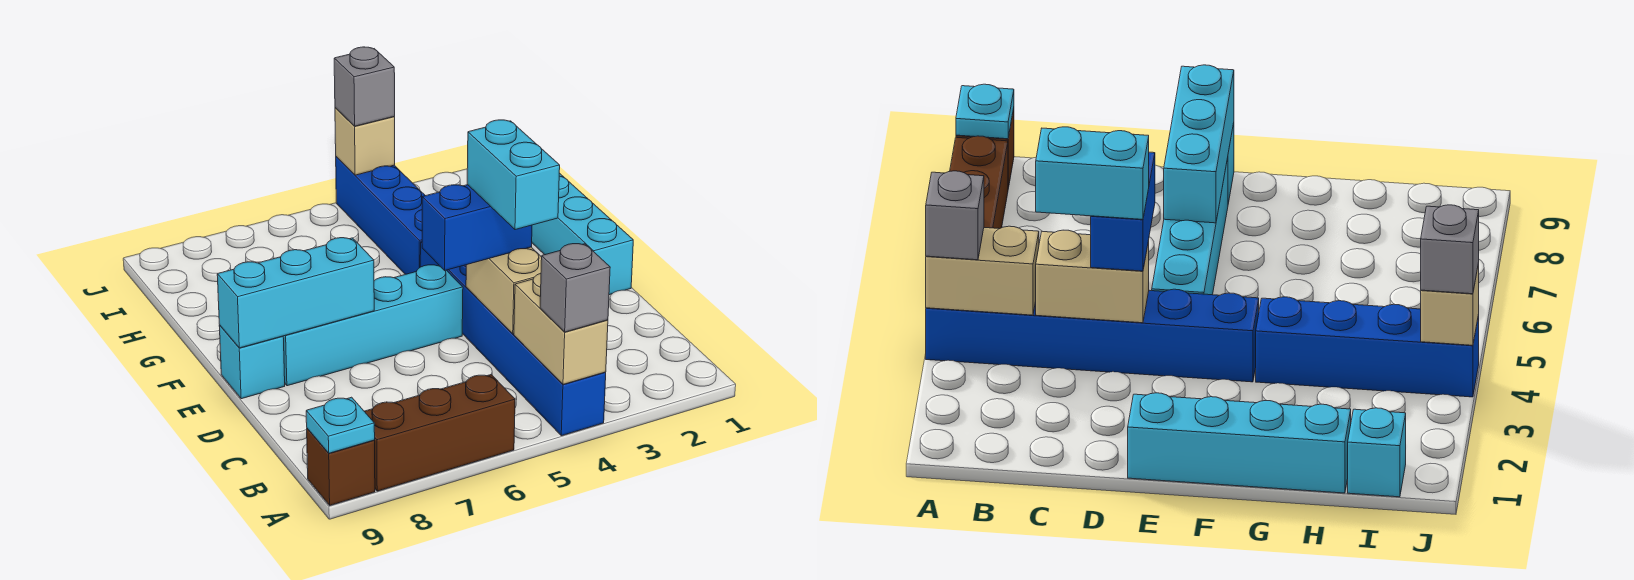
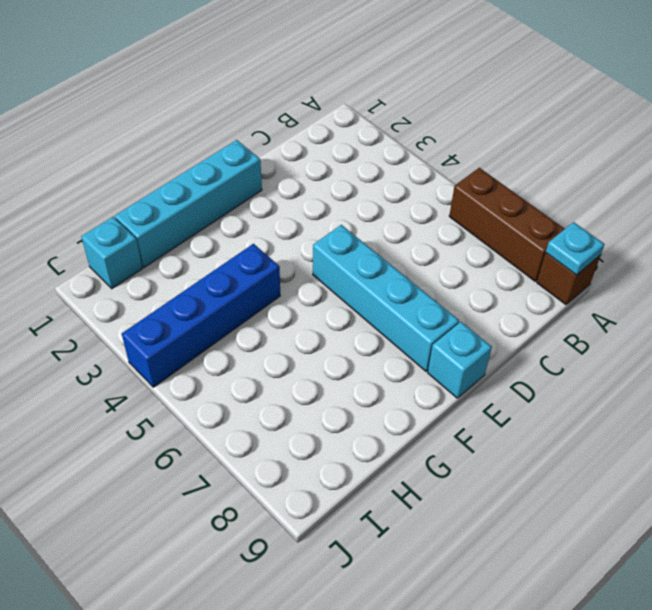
none -> blue brick A4:F4 level 1
none -> tan brick A4:B4 level 2
none -> tan brick C4:D4 level 2

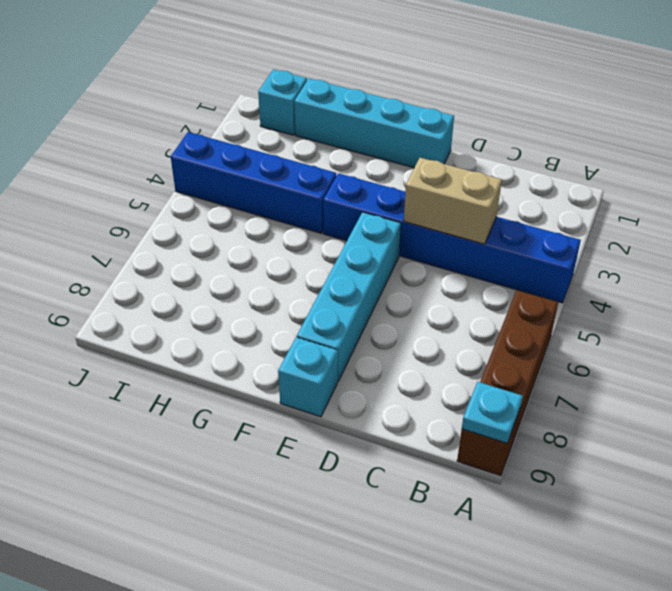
none -> tan brick A4:B4 level 2
none -> cyan brick E7:E9 level 2
none -> tan brick J4 level 2

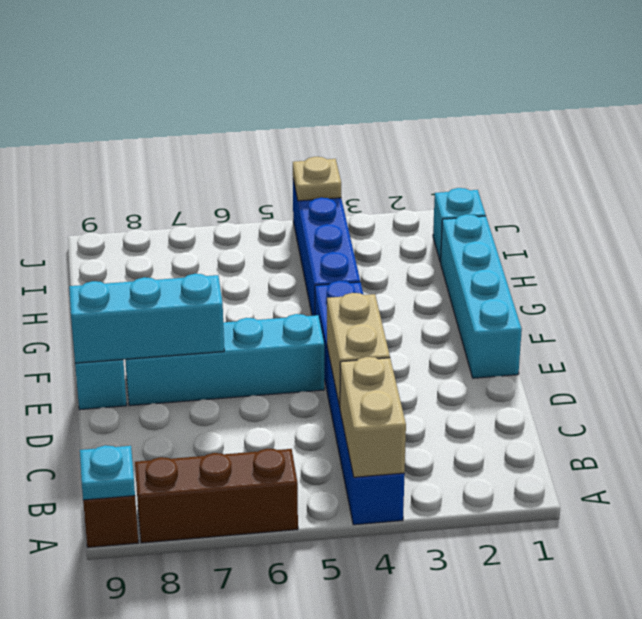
tan plate J4 level 2 -> tan brick J4 level 2
none -> grey brick A4 level 3
none -> blue brick D4:D5 level 3
none -> grey brick J4 level 3

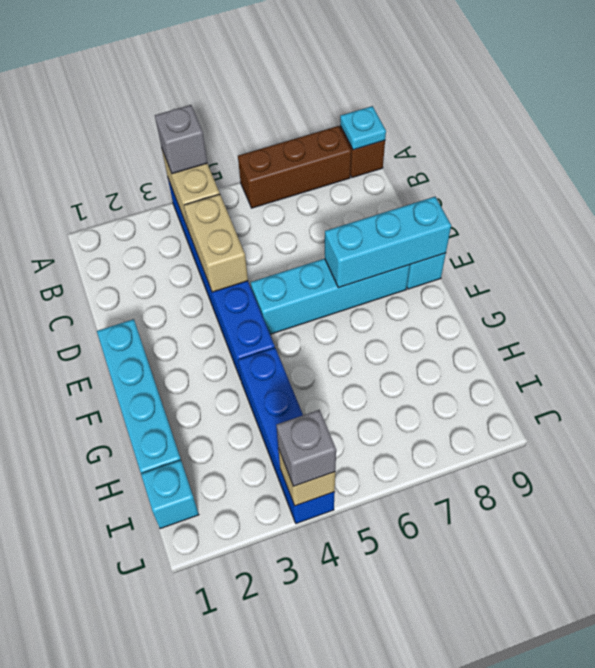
none -> blue brick D4:D5 level 3
none -> cyan brick C4:D4 level 4

